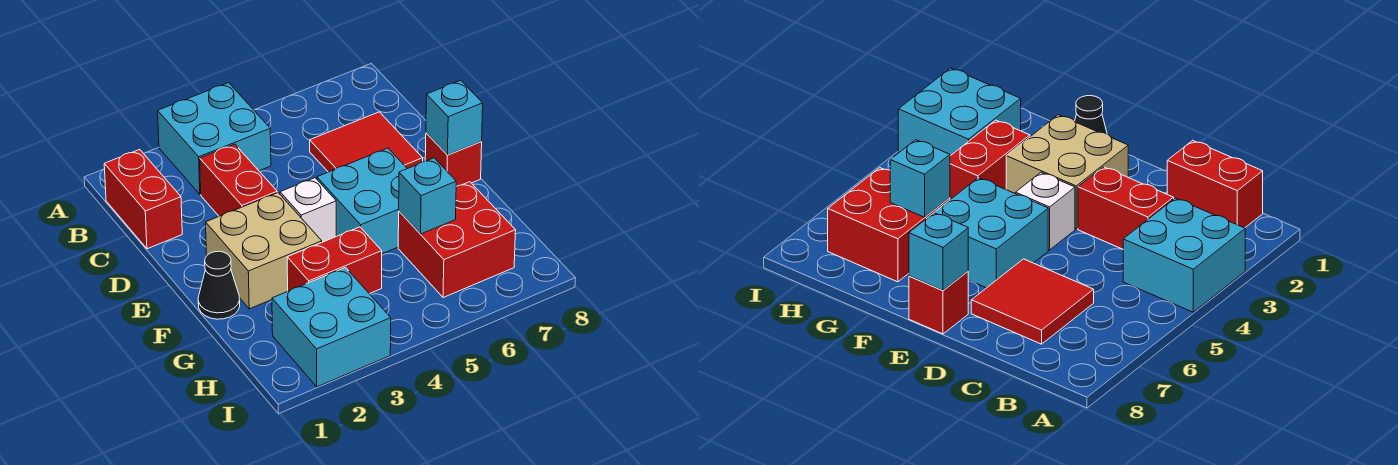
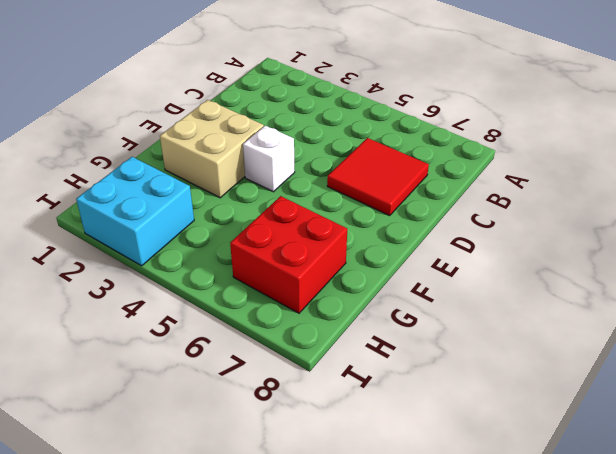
none -> cyan brick A3:B4 level 1
none -> red brick B1:C1 level 1
none -> red brick C3:D3 level 1

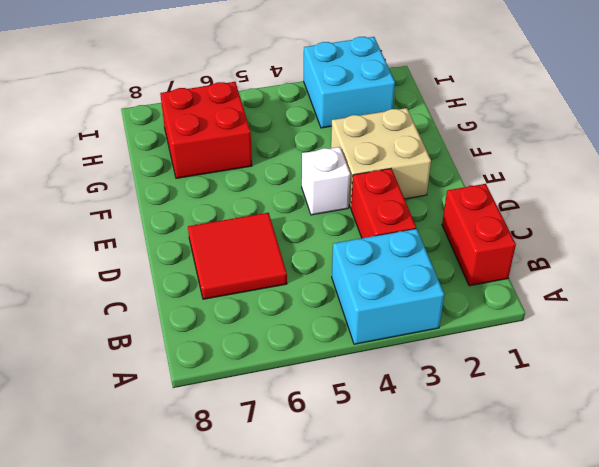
none -> cyan brick E5:F6 level 1
none -> red brick E8 level 1
none -> black cone F1 level 1

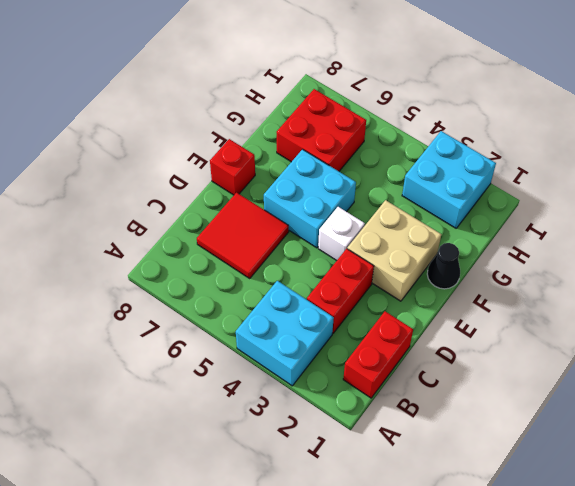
none -> red brick G3:G4 level 1
none -> cyan brick E8 level 2
none -> cyan brick G6 level 2

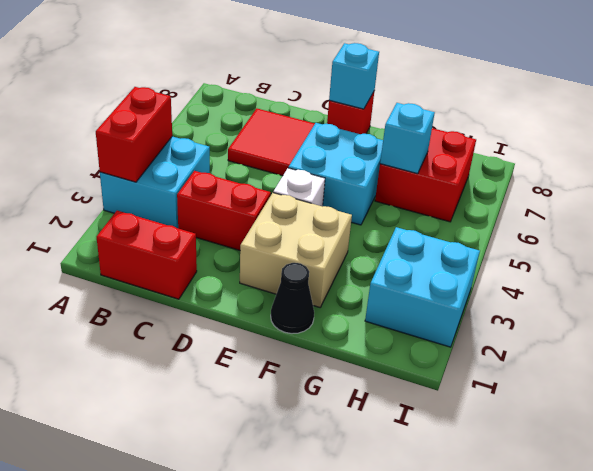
red brick A3:A4 level 2 -> red brick G3:G4 level 1

